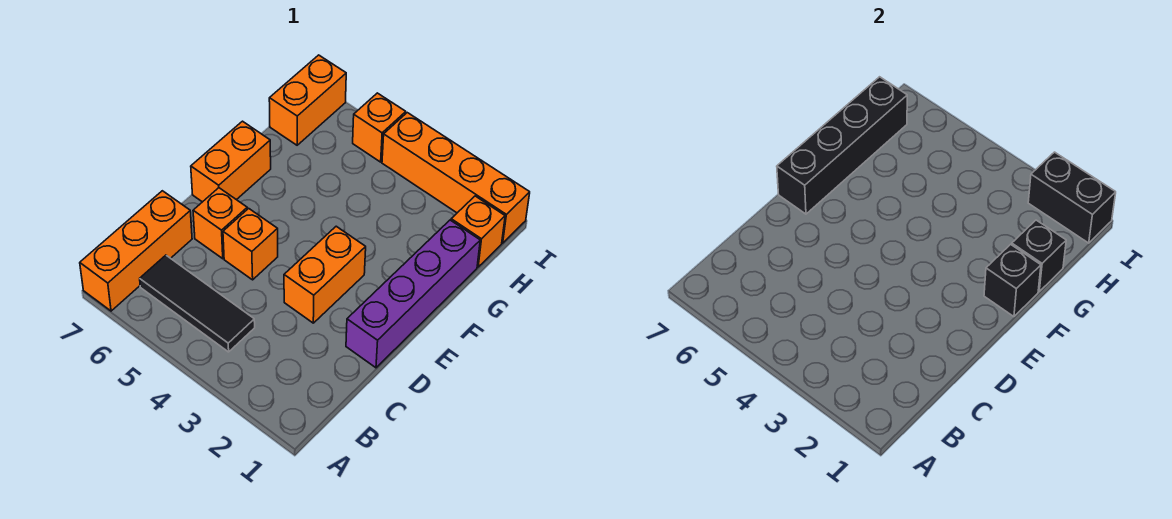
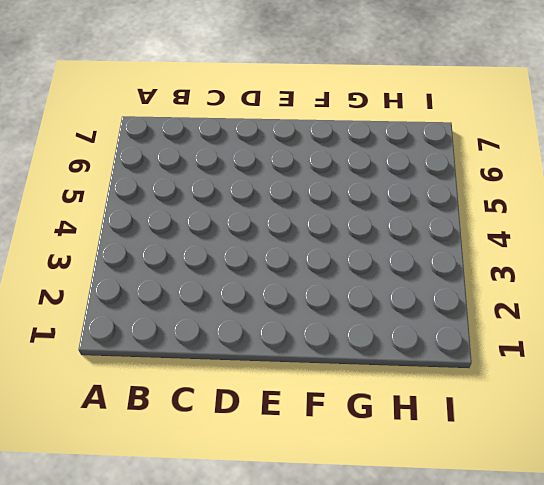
none -> orange brick A7:C7 level 1
none -> black tile B4:B6 level 1
none -> purple brick D1:G1 level 1

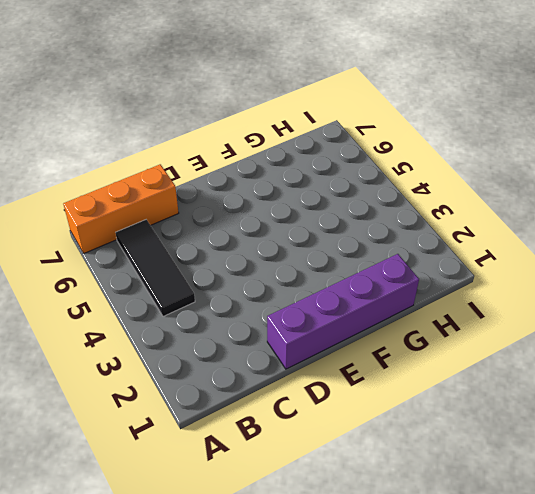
none -> orange brick D3:E3 level 1
none -> orange brick D5 level 1
none -> orange brick D6 level 1

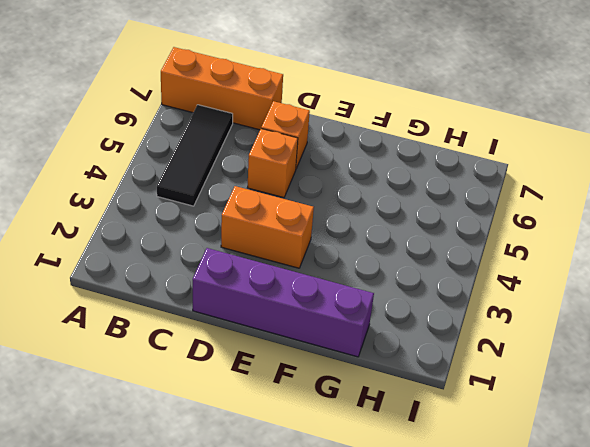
none -> orange brick E7:F7 level 1
none -> orange brick H1 level 1
none -> orange brick H7:I7 level 1

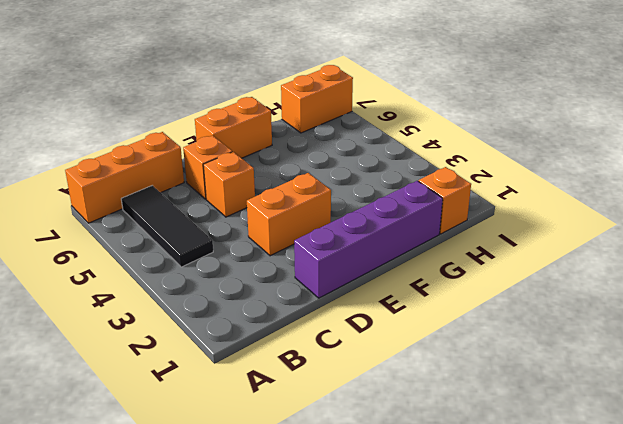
none -> orange brick I1:I4 level 1
none -> orange brick I5 level 1
none -> black brick E7:H7 level 2

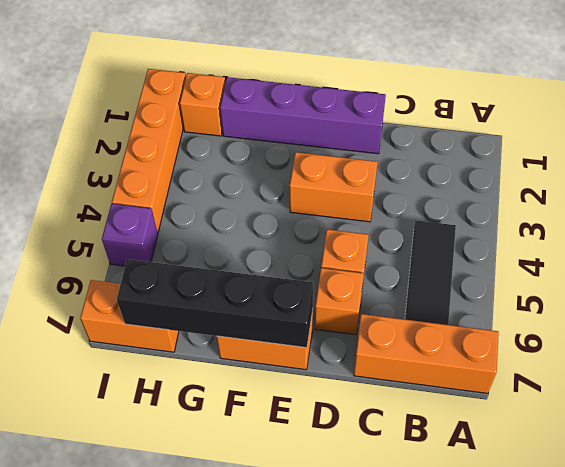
purple brick I5 level 1 -> orange brick I5 level 1
none -> black brick F1 level 2
none -> black brick G1 level 2
none -> black brick I1:I2 level 2

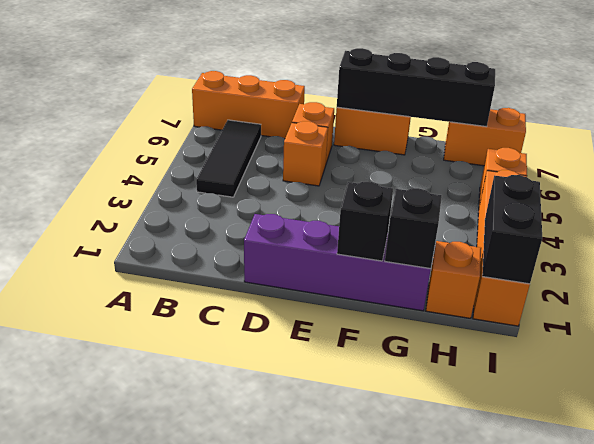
none -> orange brick D3:E3 level 1

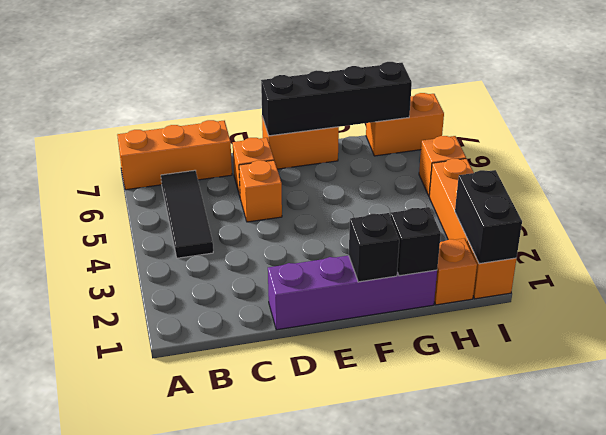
none -> orange brick D3:E3 level 1

